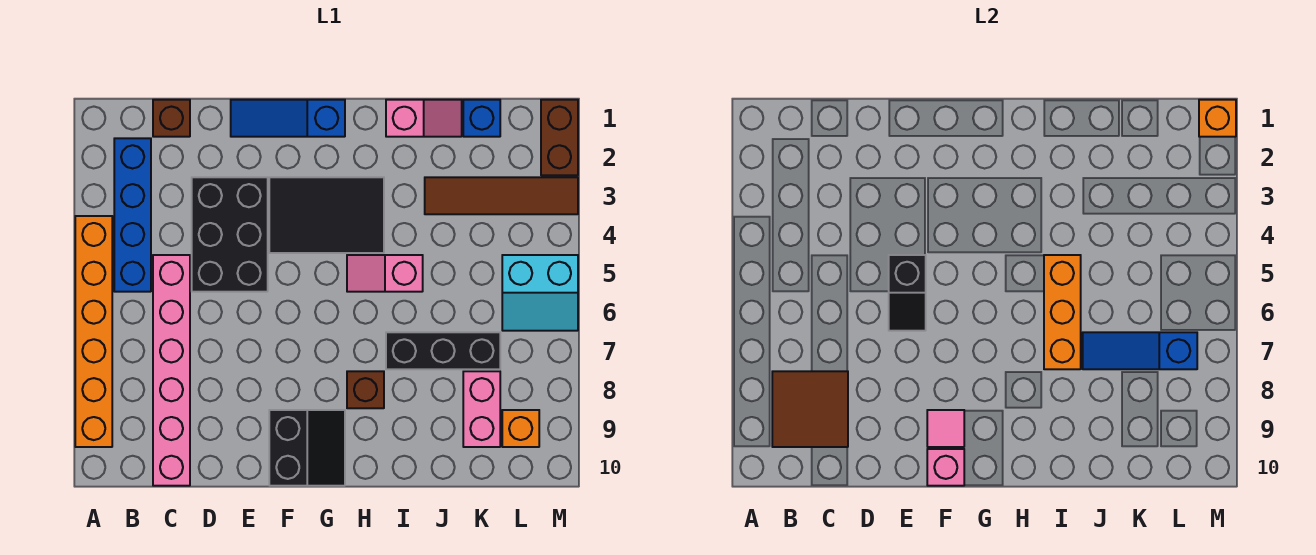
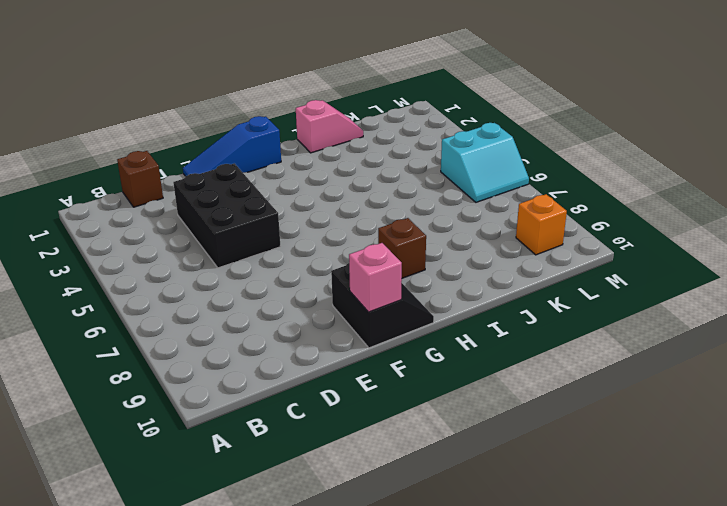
none -> orange brick A4:A9 level 1
none -> blue brick B2:B5 level 1
none -> pink brick C5:C10 level 1

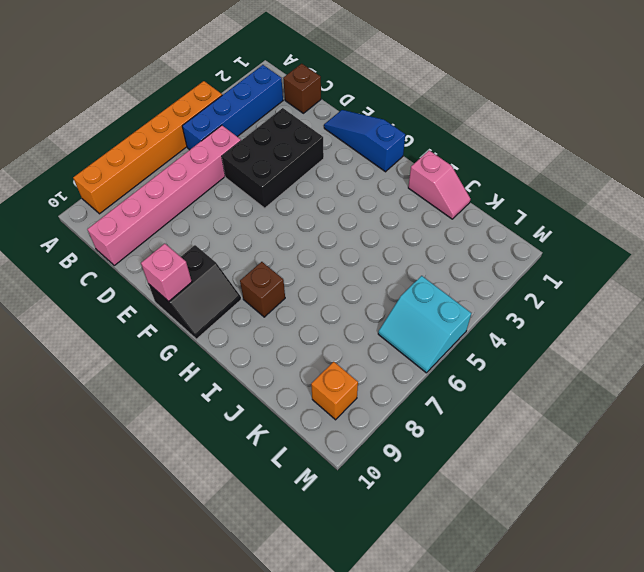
none -> black tile F3:H4 level 1
none -> pink slope H5:I5 level 1 top I
none -> black brick I7:K7 level 1

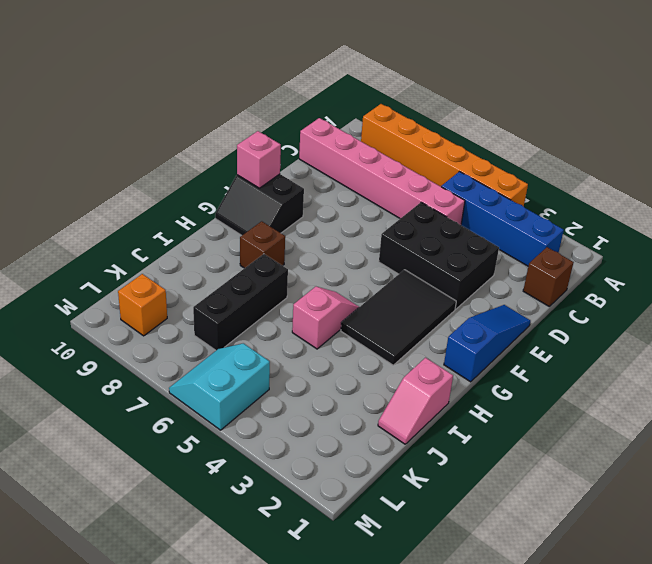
none -> brown tile J3:M3 level 1
none -> blue brick K1 level 1
none -> pink brick K8:K9 level 1

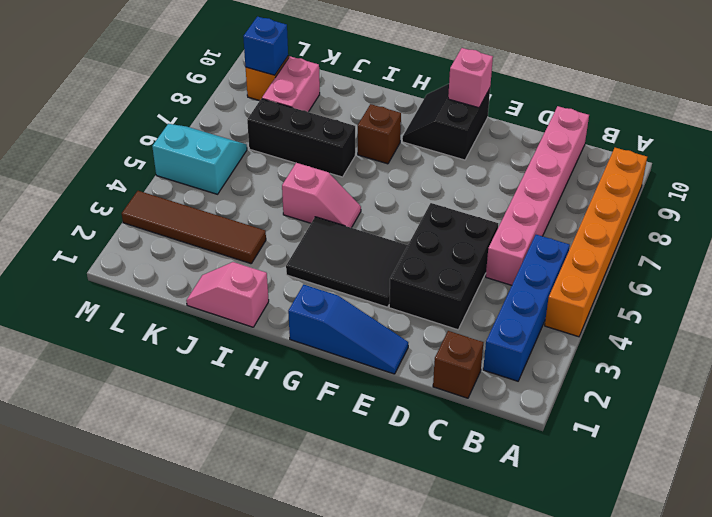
blue brick L9 level 2 -> blue brick K1 level 1
none -> brown brick M1:M2 level 1
none -> brown tile B8:C9 level 2
none -> black slope E5:E6 level 2 top 5

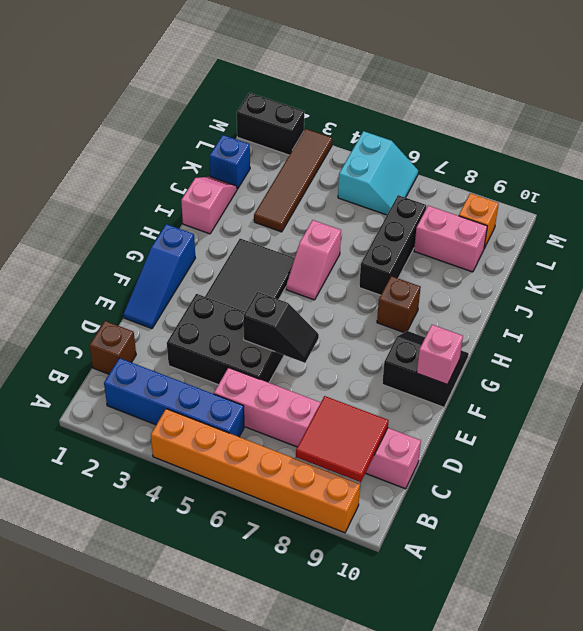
red tile B8:C9 level 2 -> brown tile B8:C9 level 2
black brick M1:M2 level 1 -> brown brick M1:M2 level 1
none -> pink tile F9 level 2
none -> orange brick I5:I7 level 2
none -> blue slope J7:L7 level 2 top L

